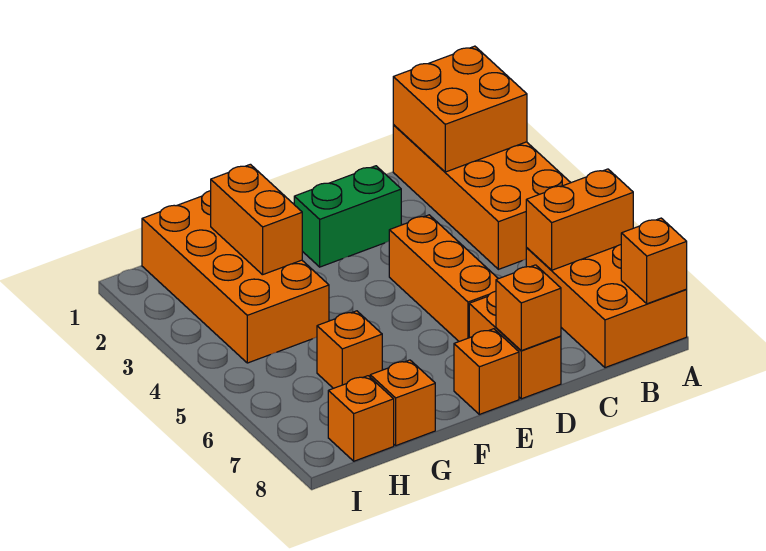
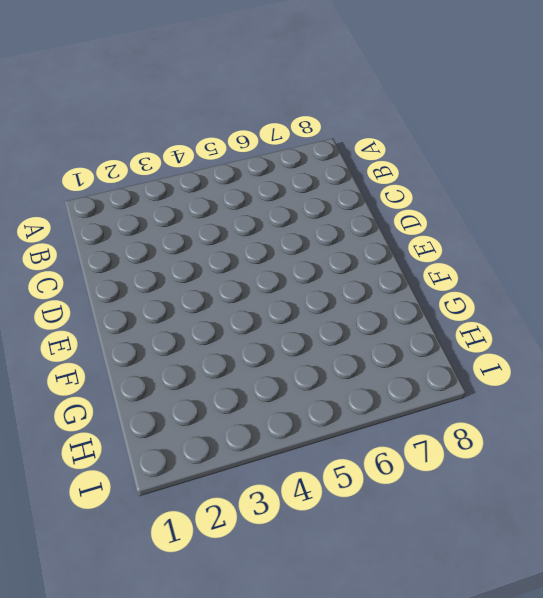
none -> orange brick A1:B4 level 1
none -> orange brick A6:B8 level 1
none -> green brick D2:E2 level 1

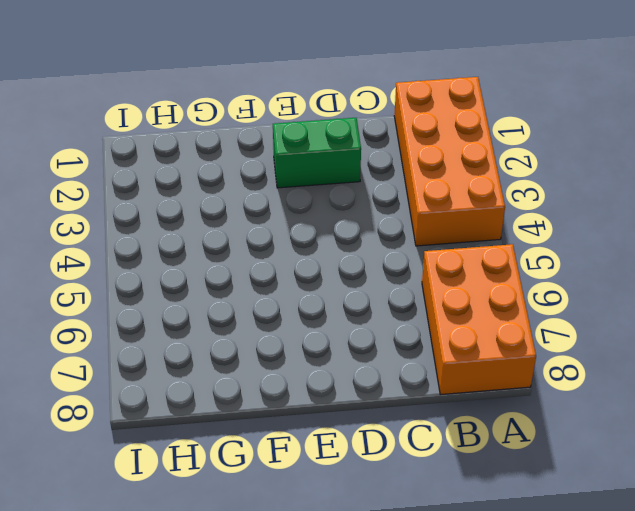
none -> orange brick D4:D6 level 1
none -> orange brick D7:D8 level 1
none -> orange brick E8 level 1

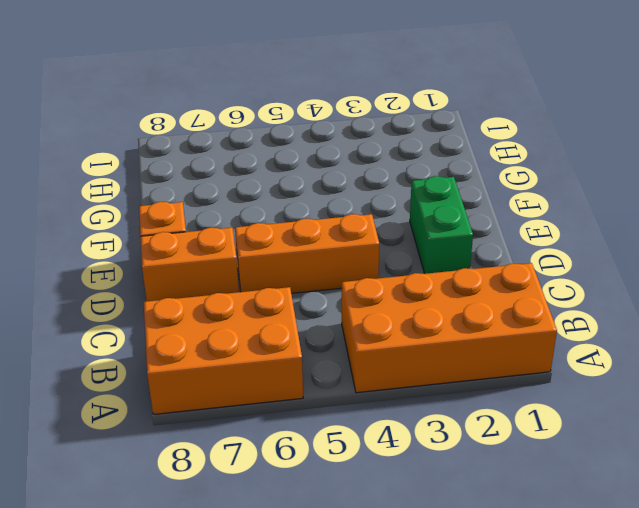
none -> orange brick G1:H4 level 1
none -> orange brick G6 level 1
none -> orange brick G8 level 1

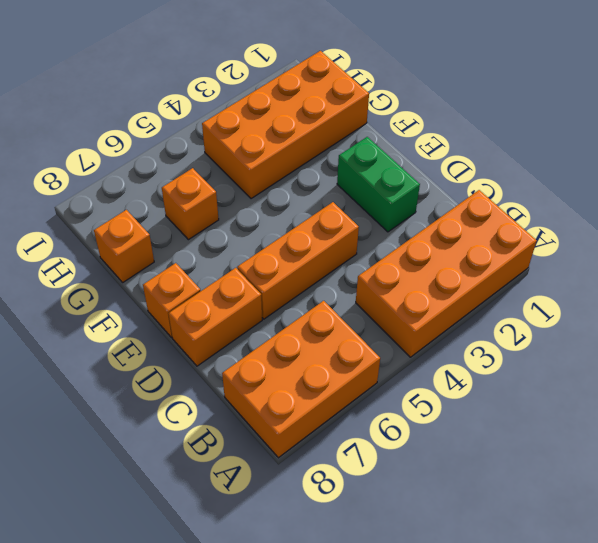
none -> orange brick H8 level 1
none -> orange brick A1:B2 level 2
none -> orange brick A6:B6 level 2

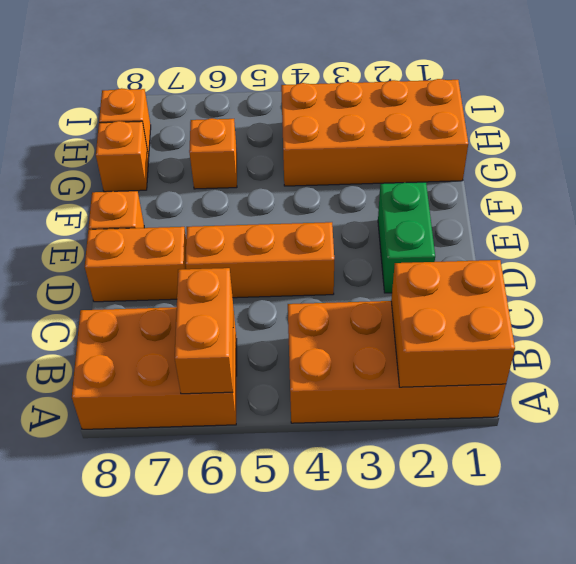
none -> orange brick A8 level 2
none -> orange brick D8 level 2
none -> orange brick G2:G3 level 2

